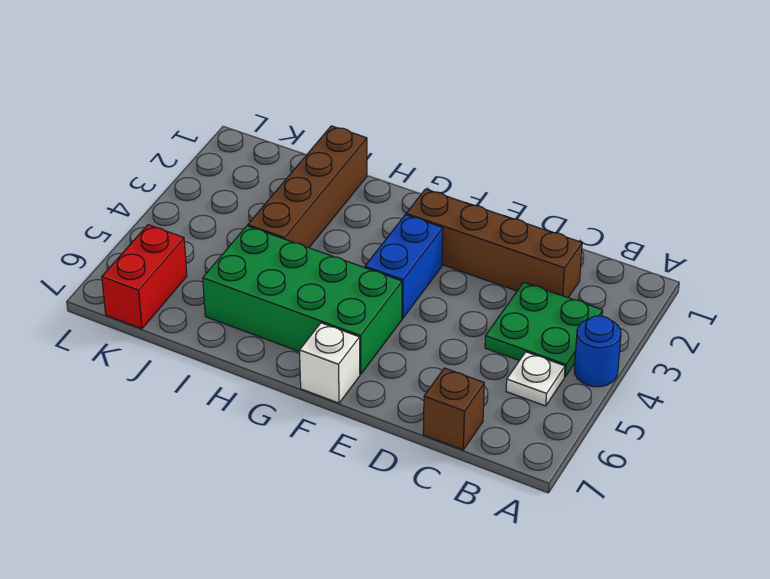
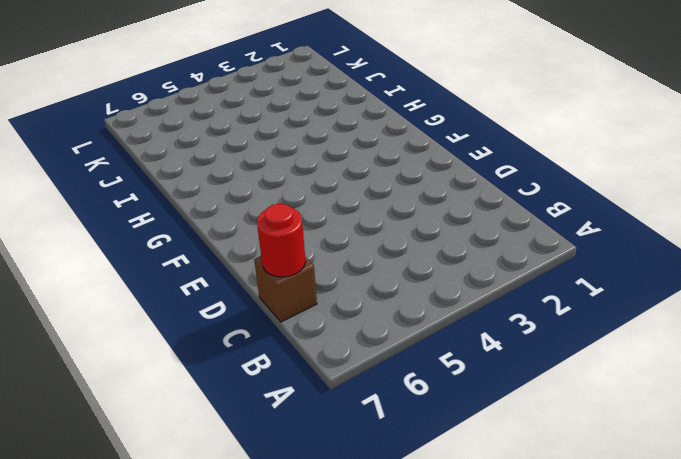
red round brick C7 level 2 -> none
none -> blue round brick A4 level 1
none -> green plate B3:C4 level 1

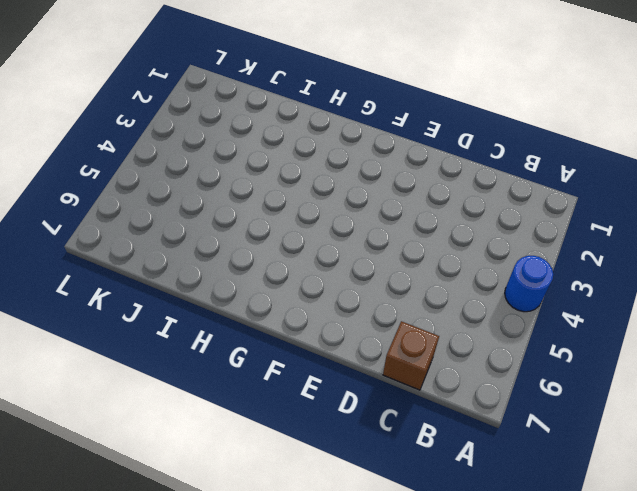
none -> green plate B3:C4 level 1
none -> white plate B5 level 1

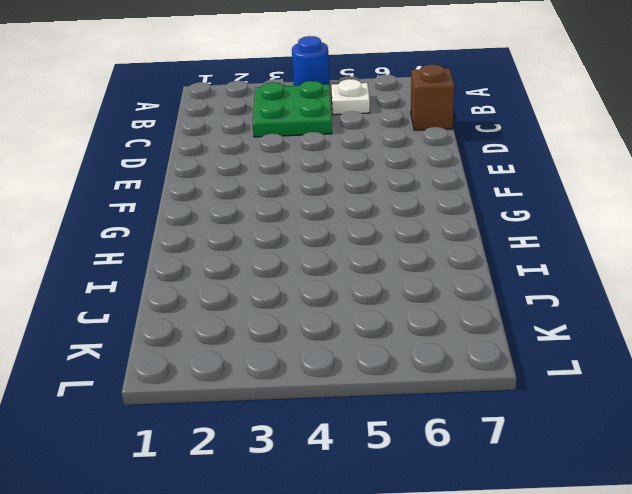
none -> brown brick C2:F2 level 1
none -> blue brick F3:F4 level 1

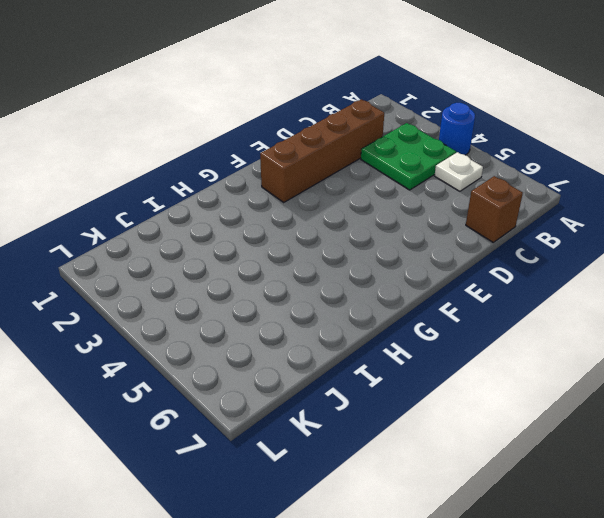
none -> blue brick F3:F4 level 1
none -> green brick F5:I6 level 1

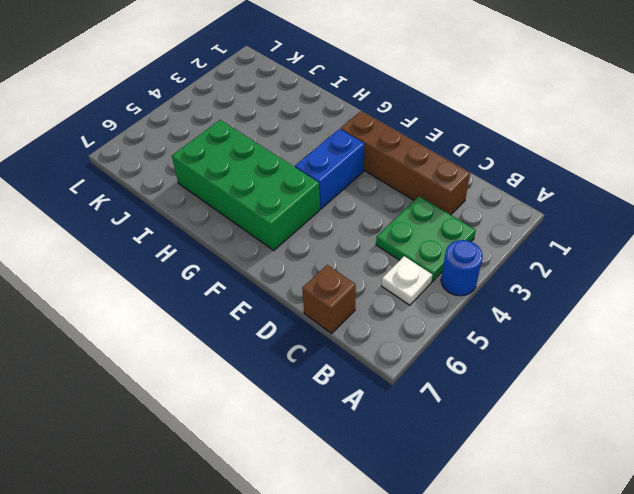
none -> white brick F7 level 1
none -> brown brick I1:I4 level 1

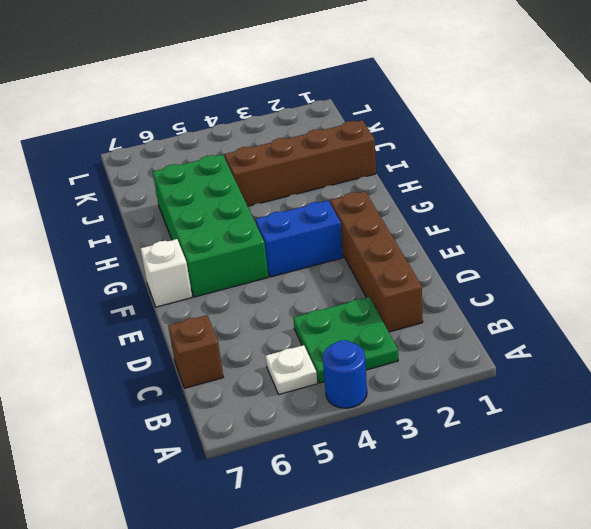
none -> red brick K6:K7 level 1

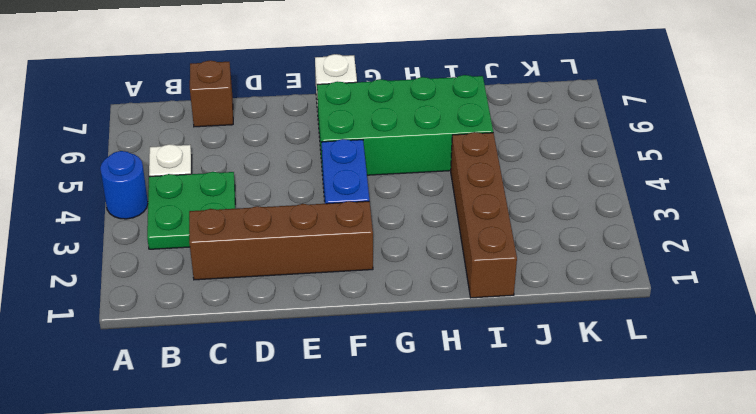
none -> red brick K6:K7 level 1

